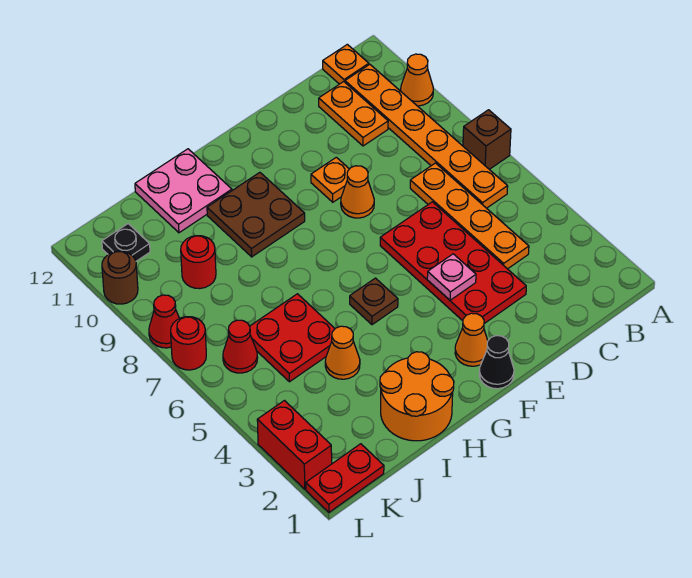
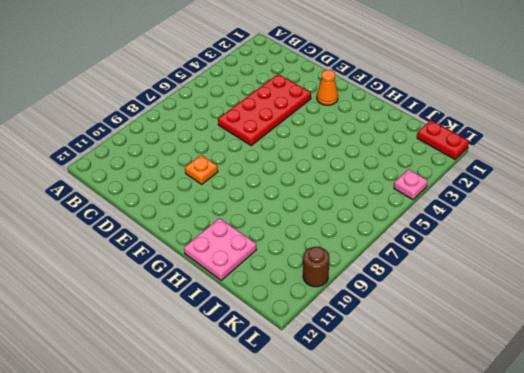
pink plate L4 level 1 -> pink plate E4 level 2
none -> brown brick A7 level 1
none -> orange cone A10 level 1
none -> orange plate B6:B11 level 1

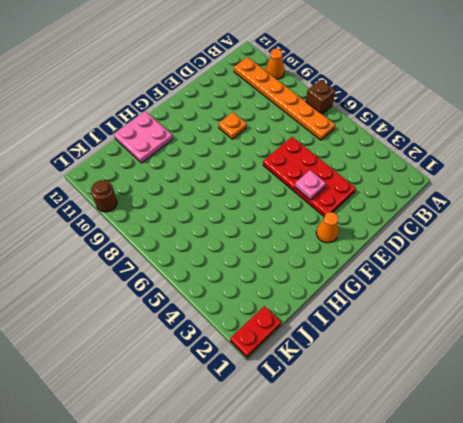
none -> orange plate B12 level 1
none -> orange plate C4:C7 level 1
none -> orange plate C10:C11 level 1

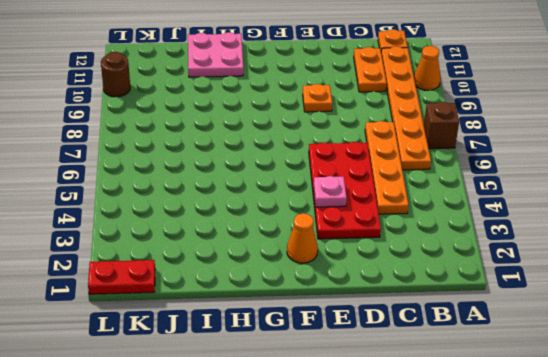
none -> orange cone E8 level 1
none -> black cone F1 level 1
none -> brown plate G5 level 1

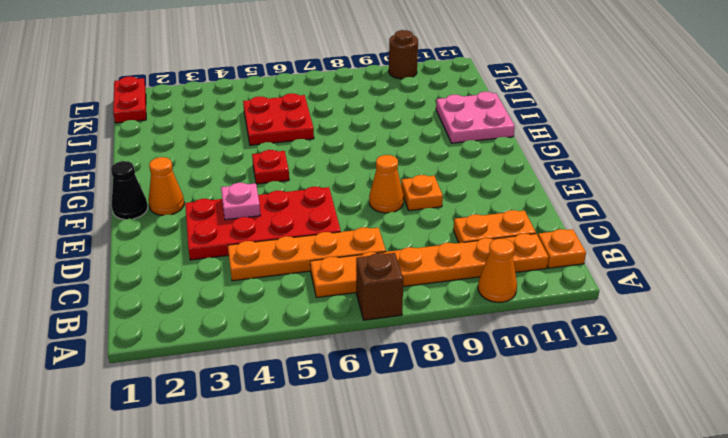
red plate G5 level 1 -> brown plate G5 level 1
none -> brown plate G9:H10 level 1
none -> orange round brick H1:I2 level 1
none -> orange cone I4 level 1

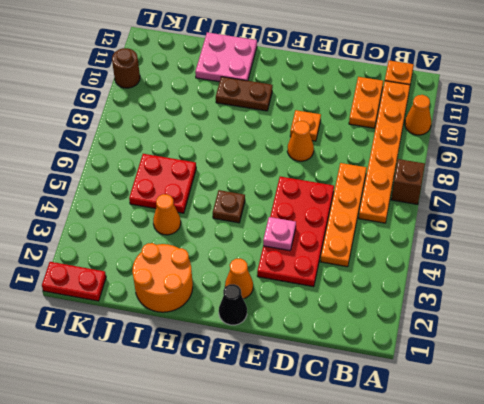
brown plate G10:H10 level 1 -> brown plate G9:H10 level 1
none -> red round brick J9 level 1
none -> red cone K6 level 1
none -> black plate K11 level 1

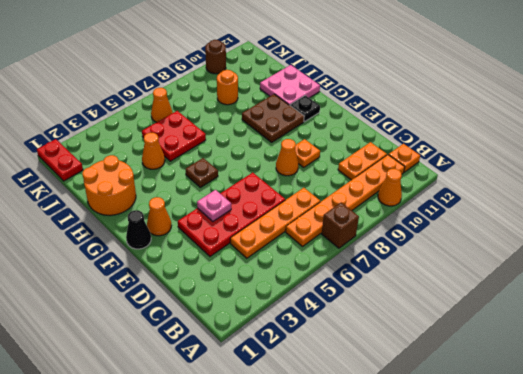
black plate G11 level 1 -> black plate K11 level 1
orange round brick J9 level 1 -> red round brick J9 level 1
orange cone K6 level 1 -> red cone K6 level 1
none -> red brick L2:L3 level 1
none -> red round brick L7 level 1
none -> red cone L8 level 1

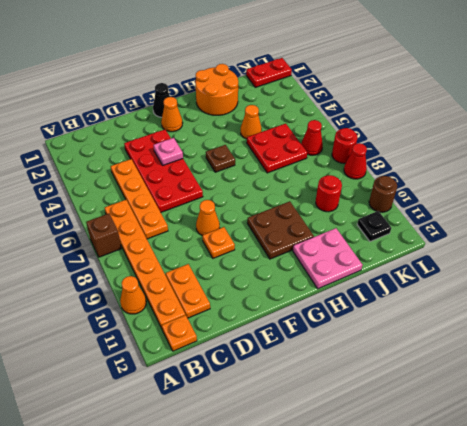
none -> red brick L2:L3 level 1

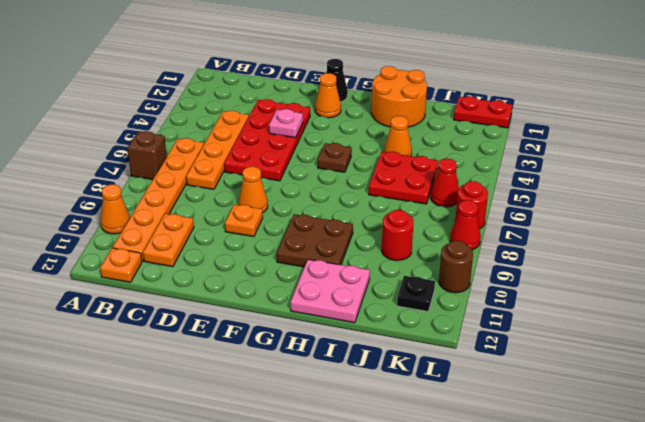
none -> red brick L2:L3 level 1

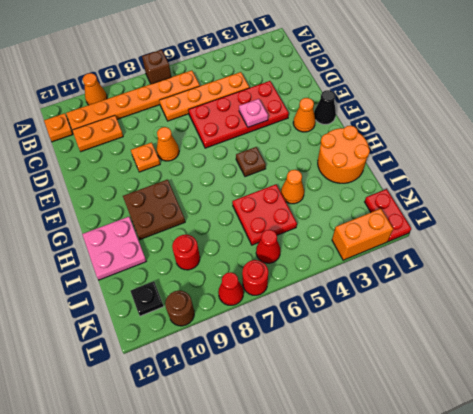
orange brick L2:L3 level 1 -> red brick L2:L3 level 1

